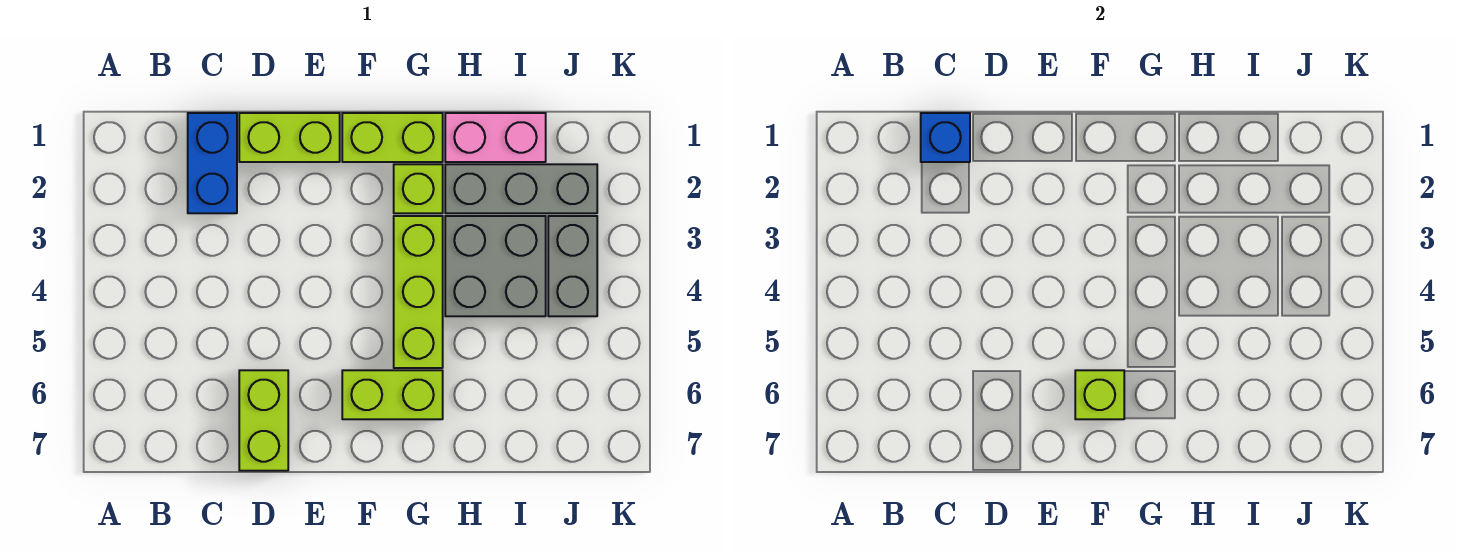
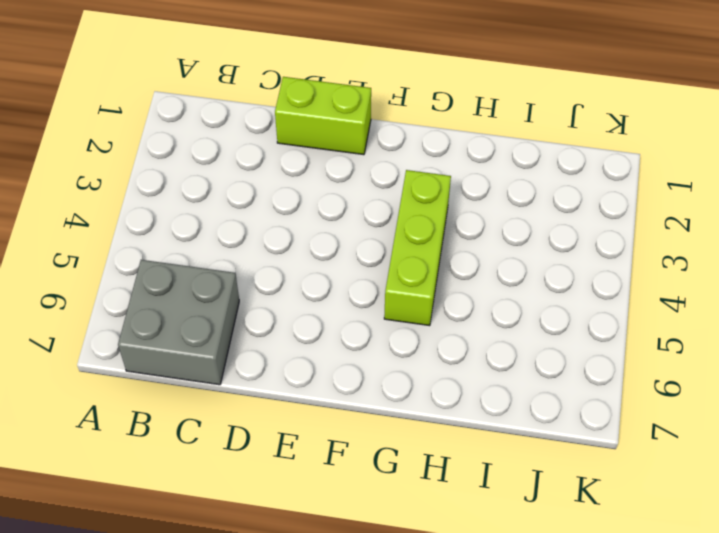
grey brick B6:C7 level 1 -> grey brick H3:I4 level 1
none -> blue brick C1:C2 level 1
none -> lime brick D6:D7 level 1
none -> lime brick F1:G1 level 1

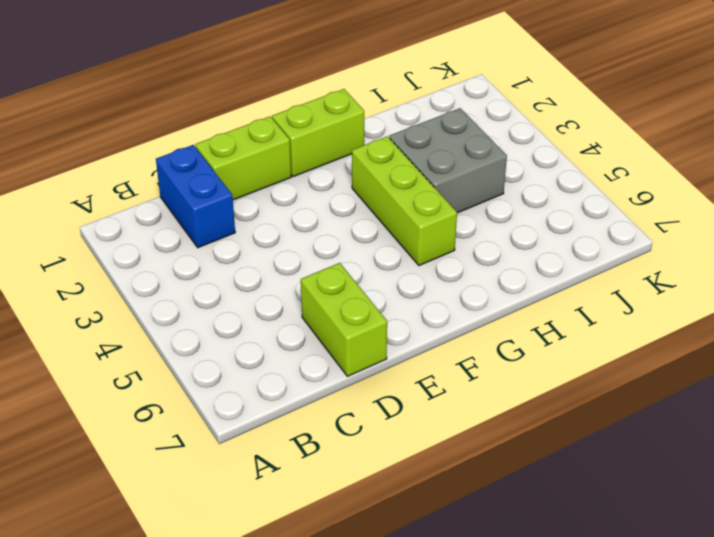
none -> lime brick F6:G6 level 1
none -> lime brick G2 level 1
none -> pink brick H1:I1 level 1

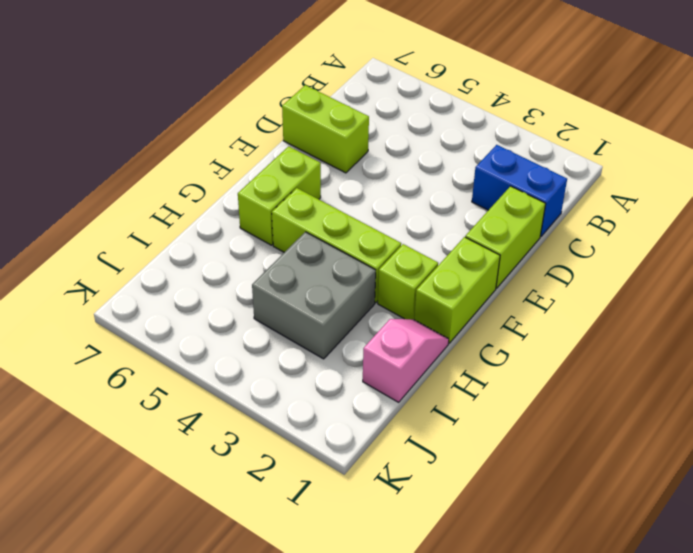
pink slope H1:I1 level 1 top I -> pink brick H1:I1 level 1
none -> grey brick H2:J2 level 1
none -> grey brick J3:J4 level 1
none -> blue brick C1 level 2

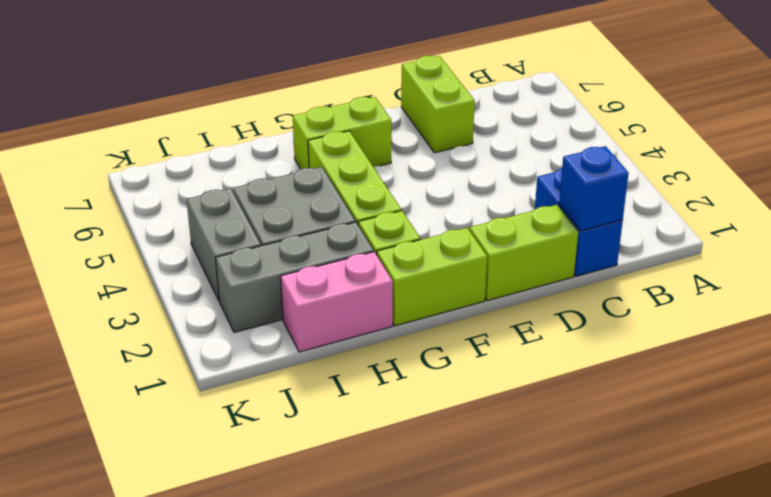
none -> lime brick F6 level 2

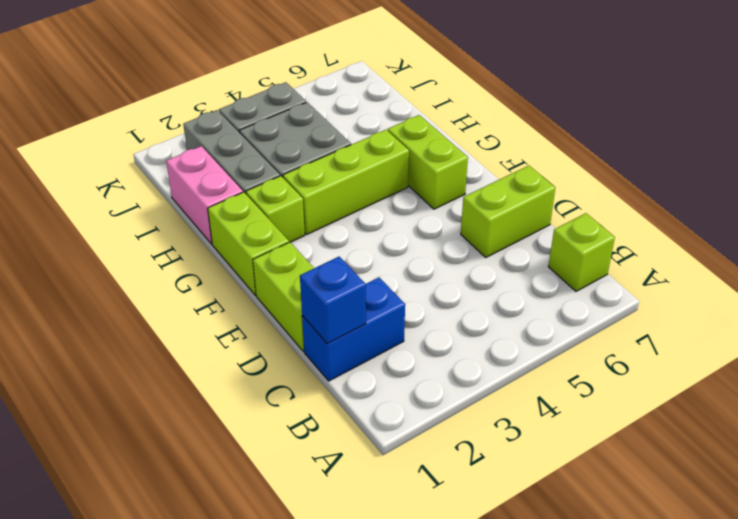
lime brick B7 level 1 -> lime brick F6 level 2

